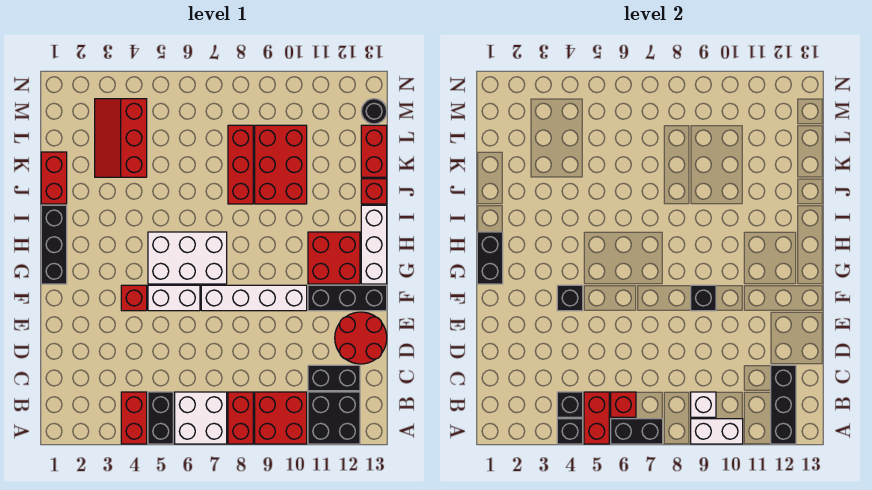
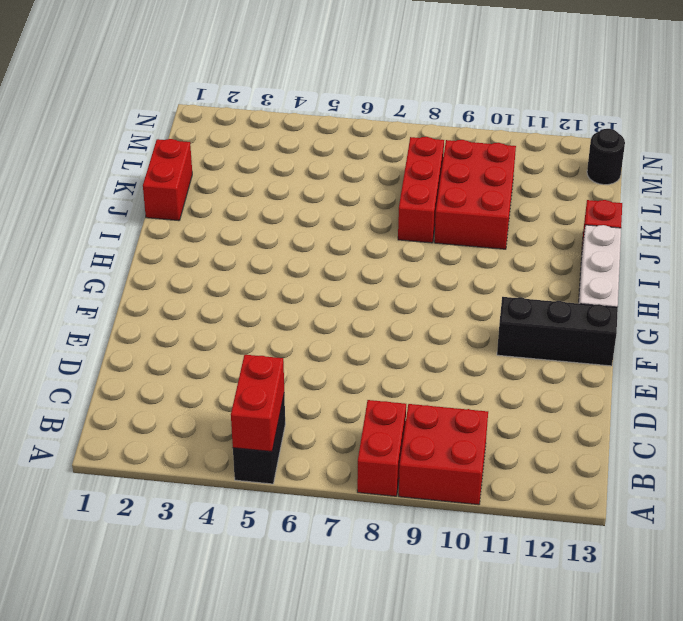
none -> red brick A4:B4 level 1
none -> white brick A6:B7 level 1
none -> black brick A11:B12 level 1
none -> black brick C11:C12 level 1

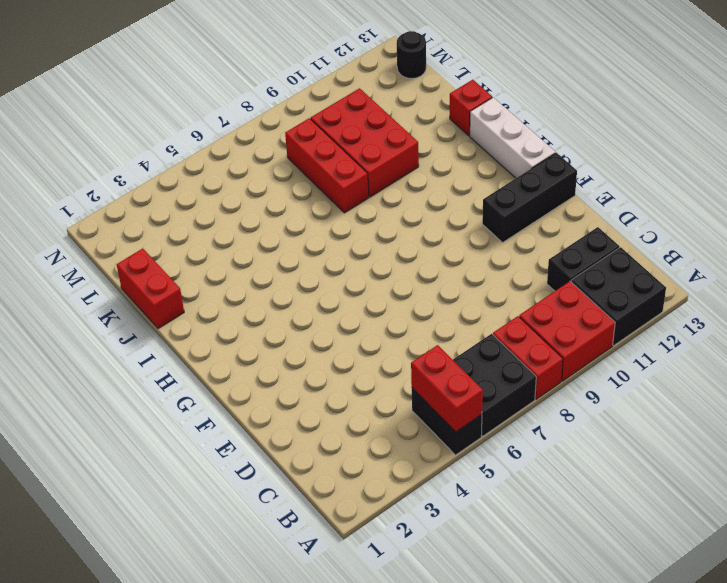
black brick A6:B7 level 1 -> white brick A6:B7 level 1
none -> red brick A4:B4 level 1
none -> red round brick D12:E13 level 1
none -> red brick F4 level 1
none -> white brick F5:F6 level 1

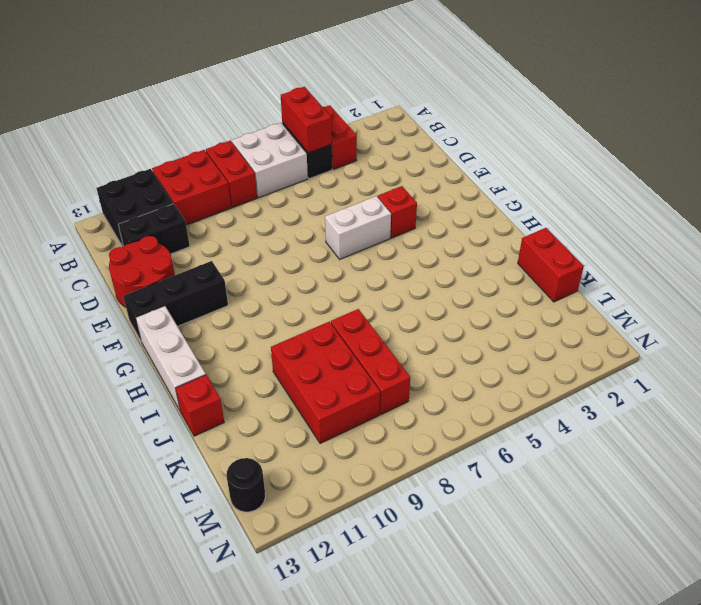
none -> white brick F7:F10 level 1
none -> black brick G1:I1 level 1
none -> white brick G5:H7 level 1
none -> red brick G11:H12 level 1

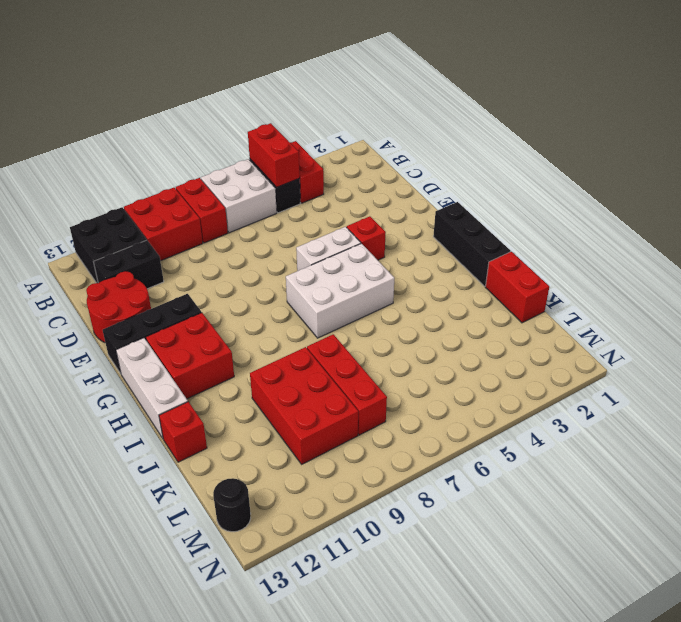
none -> white brick F7:F10 level 1
none -> red slope K3:M4 level 1 top 4
none -> red brick K13:L13 level 1
none -> black brick A4 level 2

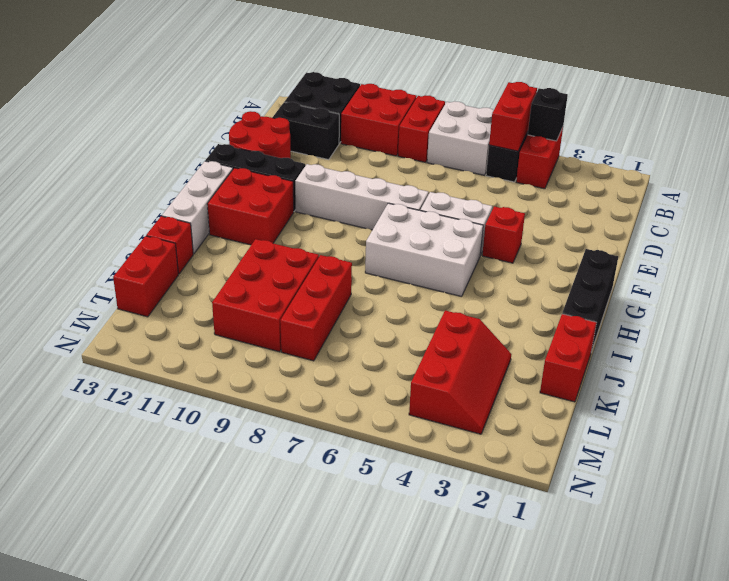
none -> black round brick M13 level 1
none -> black brick A6:A7 level 2
none -> white brick A9:A10 level 2
none -> black brick A12:C12 level 2

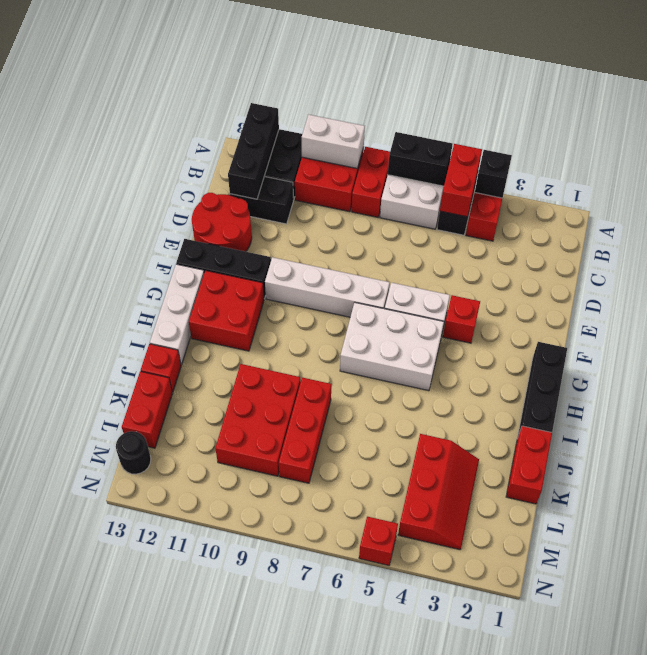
red brick N5 level 1 -> red brick B6 level 2
none -> black brick B4 level 2
none -> white brick B9 level 2
none -> black brick F4 level 2
none -> black brick F9 level 2

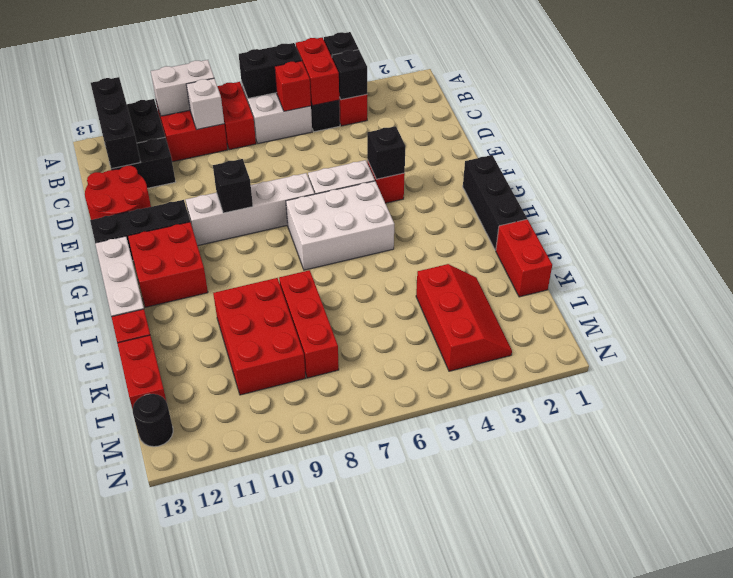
none -> black brick G1:H1 level 2

